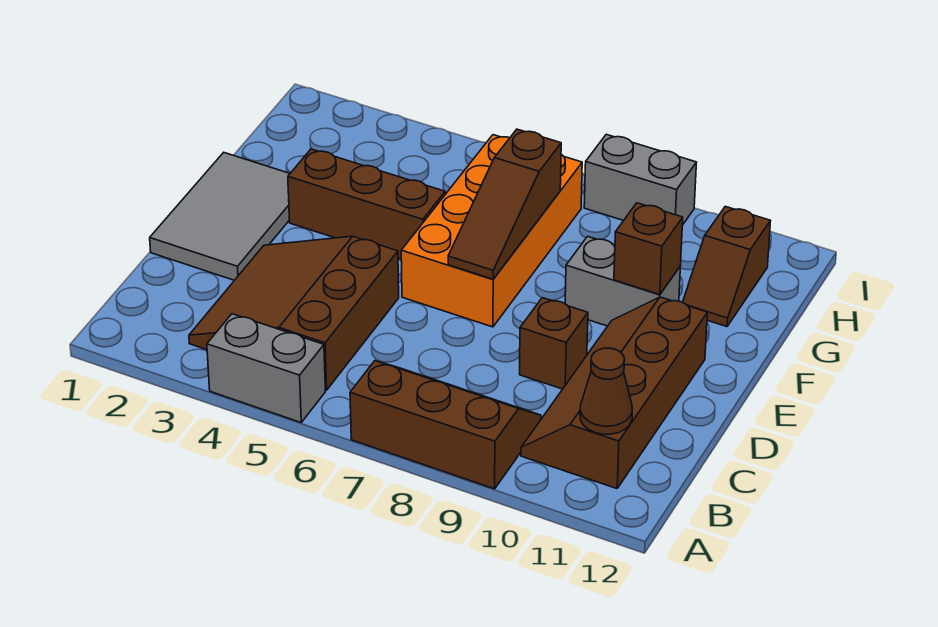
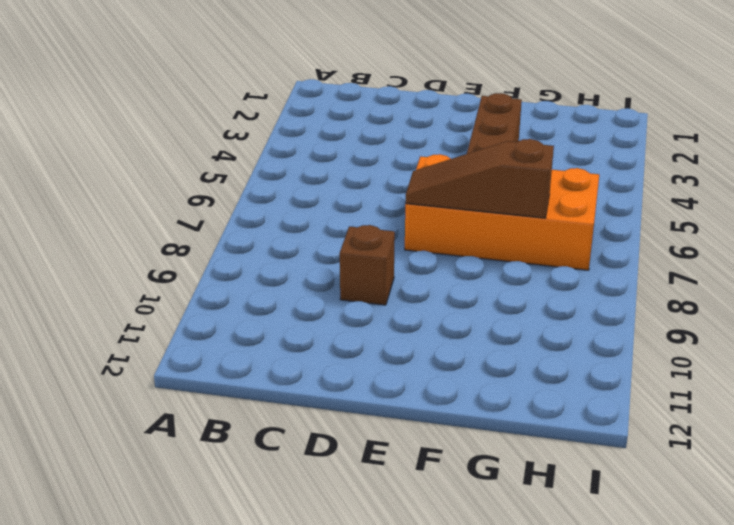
none -> grey brick A4:A5 level 1
none -> brown slope A7:B9 level 1 top A
none -> brown slope B3:D5 level 1 top 5

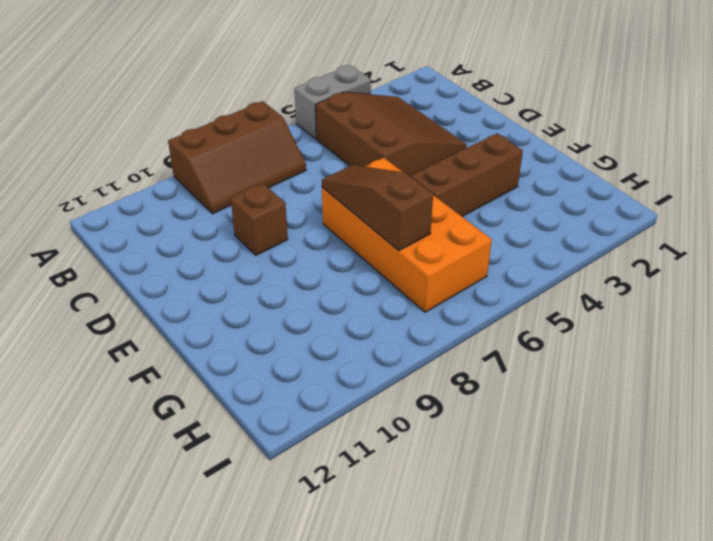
none -> brown slope B10:E11 level 1 top 11
none -> grey tile D1:F2 level 1
none -> grey brick F9:F10 level 1

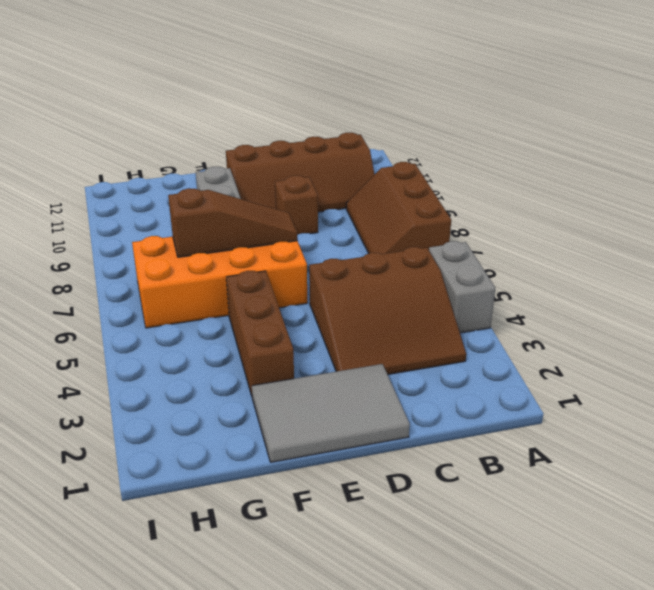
none -> brown slope G11:H11 level 1 top H
none -> grey brick I8:I9 level 1
none -> brown cone B11 level 2

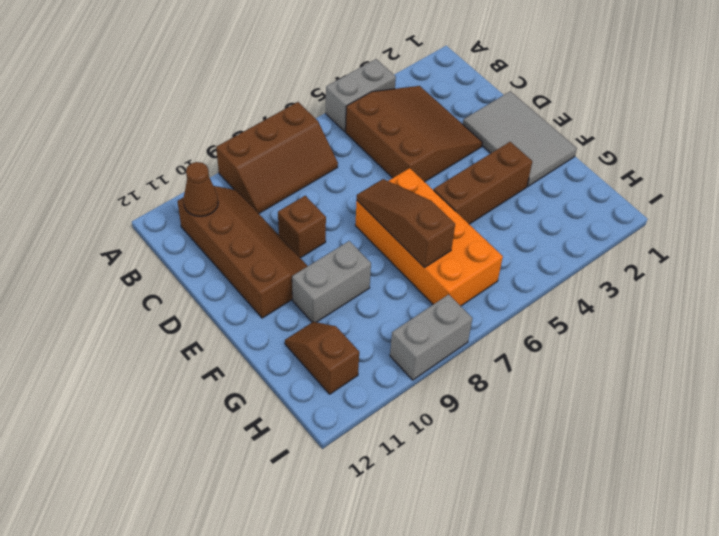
none -> brown brick F10 level 2

